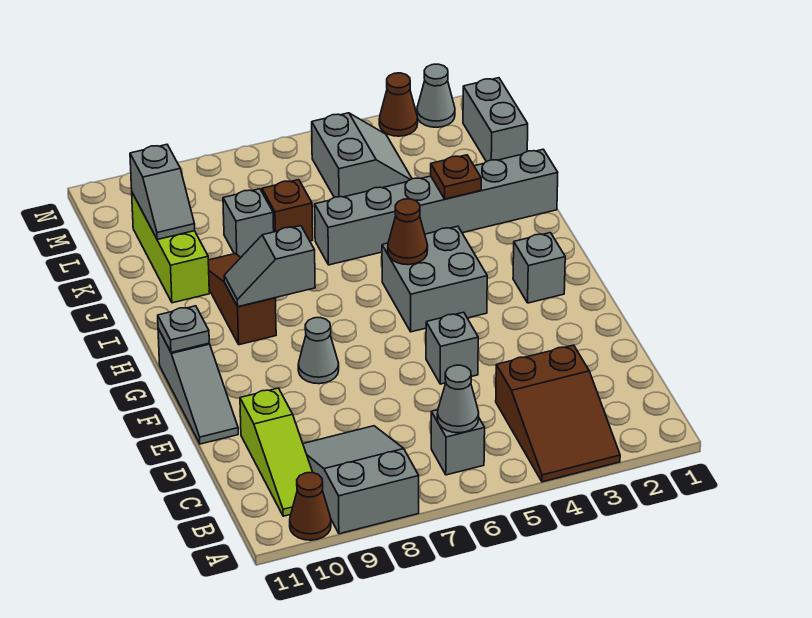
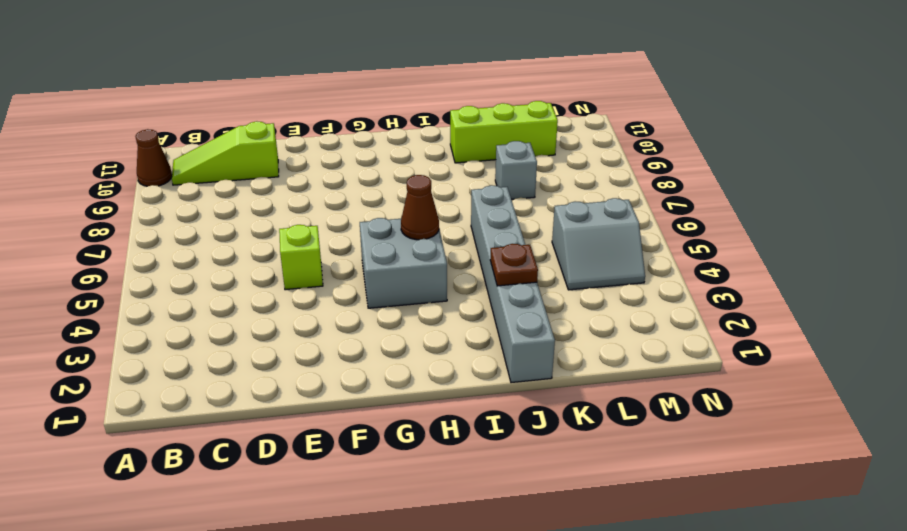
lime brick E5 level 1 -> grey brick E5 level 1
none -> brown slope A3:C4 level 1 top C
none -> grey slope A8:C9 level 1 top A
none -> grey brick B6 level 1

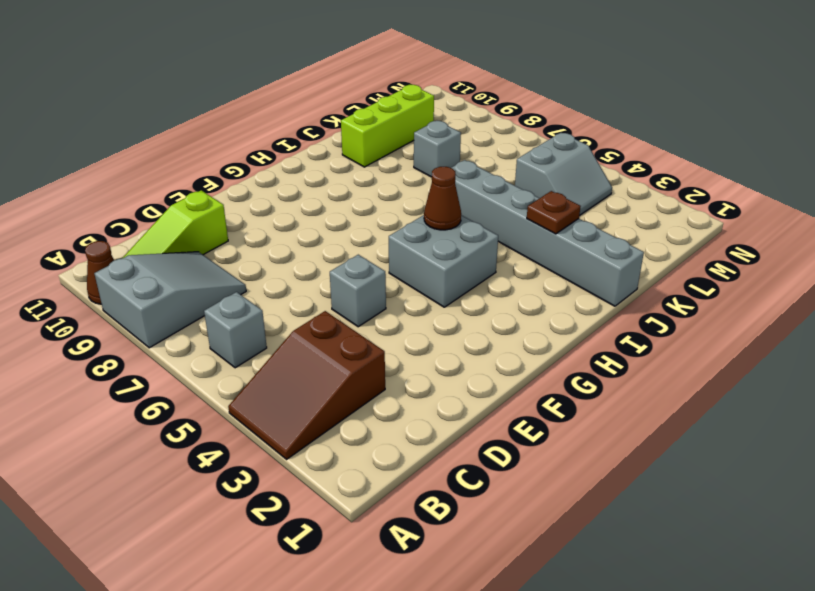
none -> grey slope E11:G11 level 1 top G
none -> grey cone F8 level 1
none -> grey brick G2 level 1

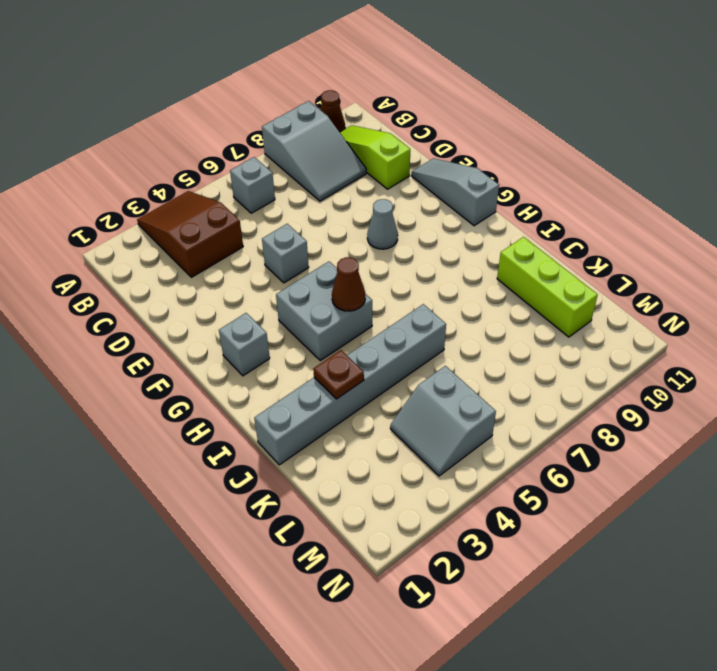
none -> brown slope H9:J9 level 1 top H
none -> brown brick K7 level 1
none -> grey brick K8 level 1

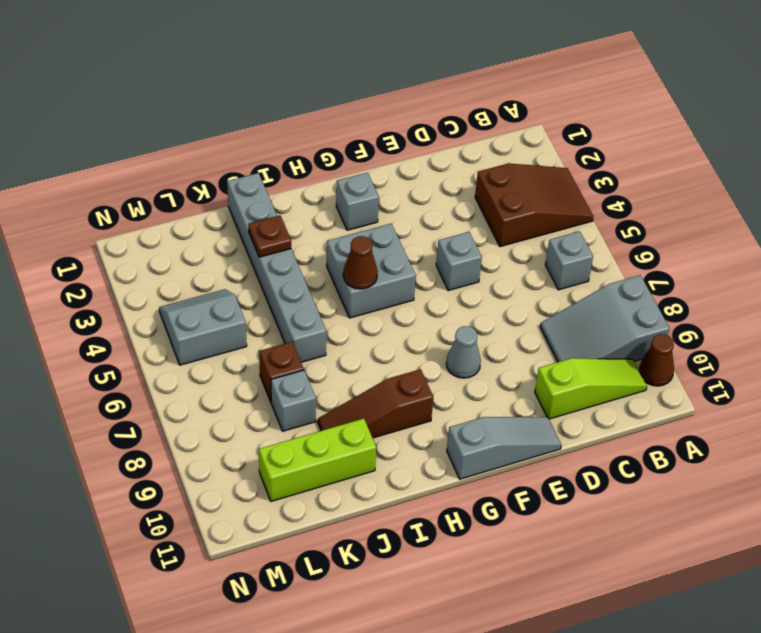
none -> grey brick L1:M1 level 1
none -> grey cone N2 level 1
none -> brown cone N3 level 1

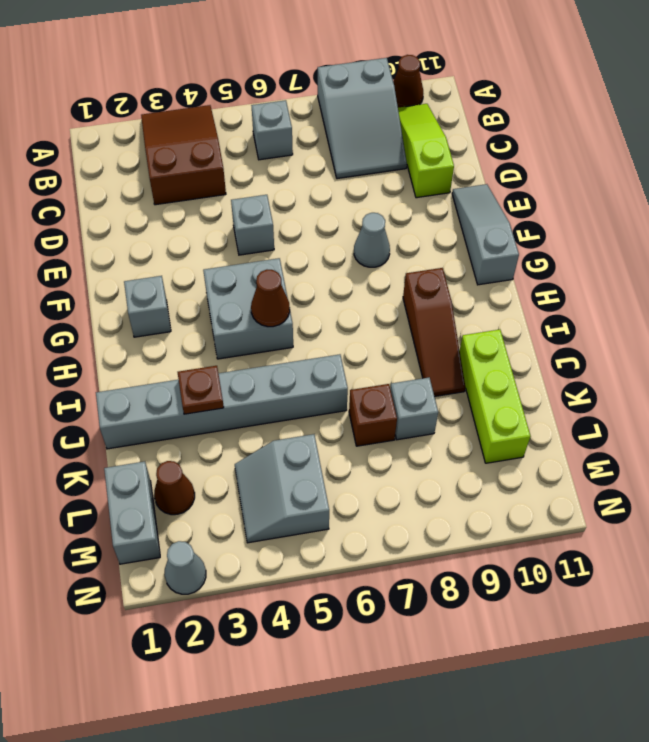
brown cone L2 level 1 -> brown cone N3 level 1
none -> grey cone B6 level 2
none -> grey plate G11 level 2
none -> grey slope H8:H9 level 2 top 8

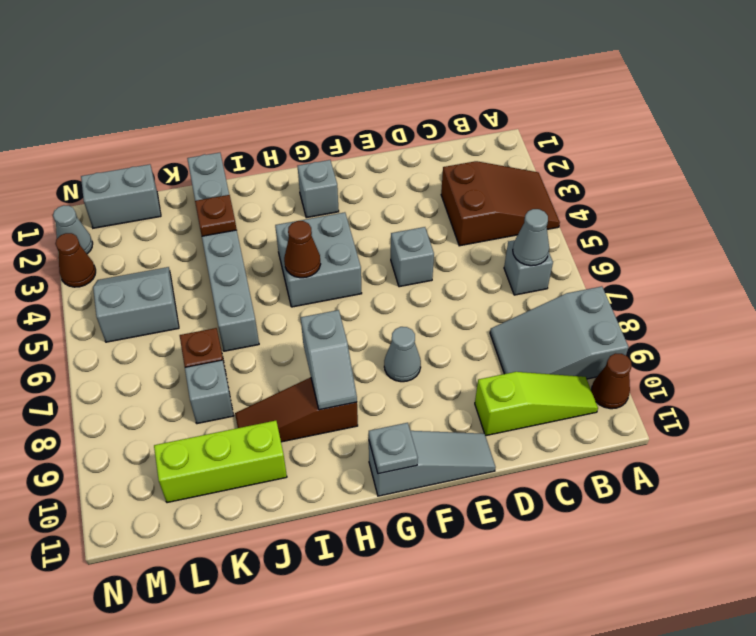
none -> grey slope K10:L10 level 2 top L

